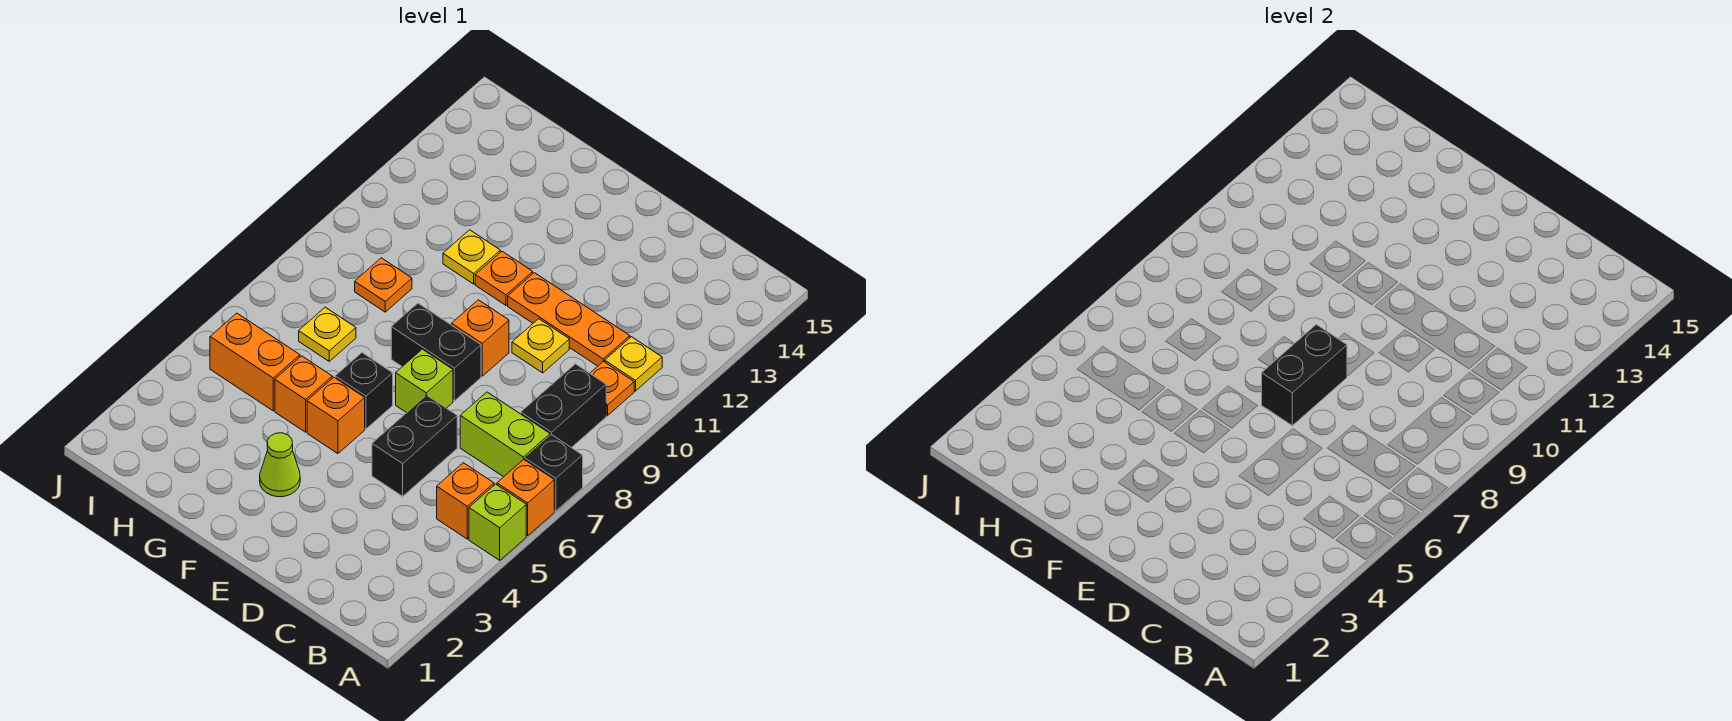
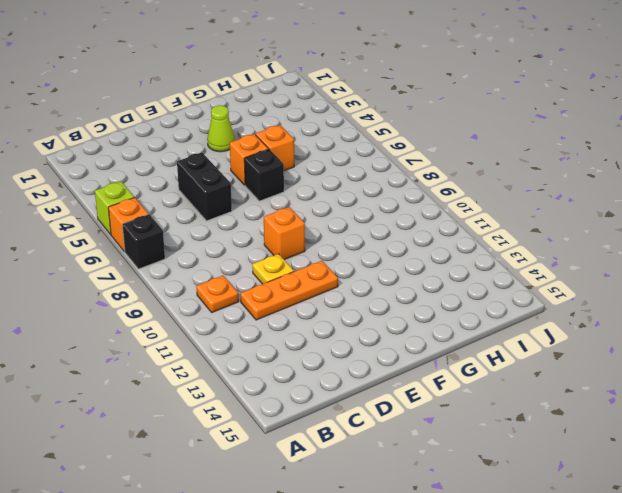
none -> orange brick B5 level 1
none -> lime brick B7:C7 level 1
none -> black brick B8:B9 level 1

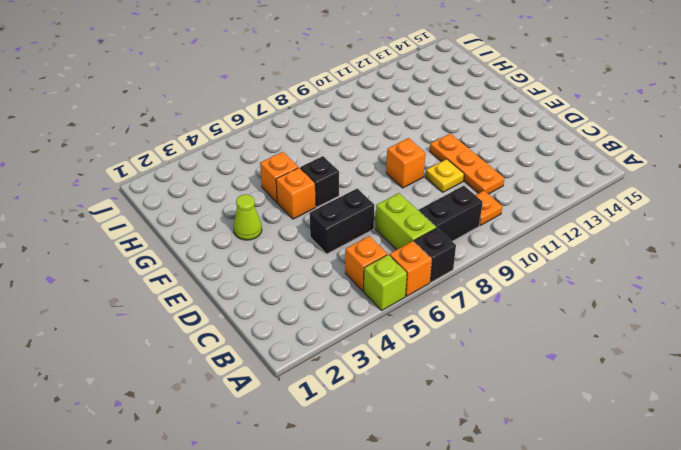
none -> yellow plate B11 level 1
none -> lime brick E7 level 1
none -> black brick E8:F8 level 1

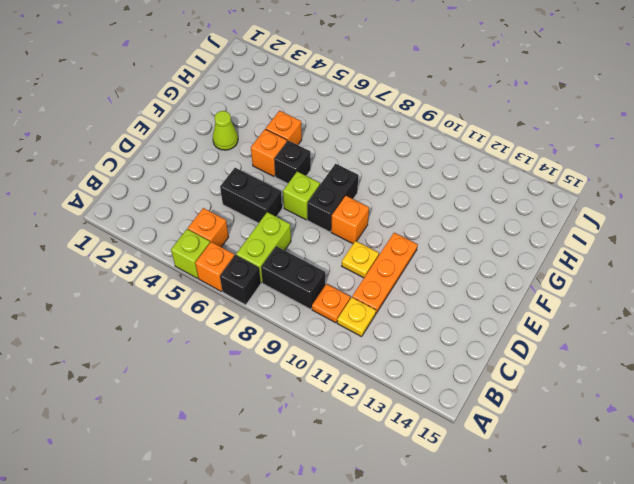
none -> orange plate F11 level 1
none -> yellow plate G11 level 1
none -> orange brick H5:I5 level 1

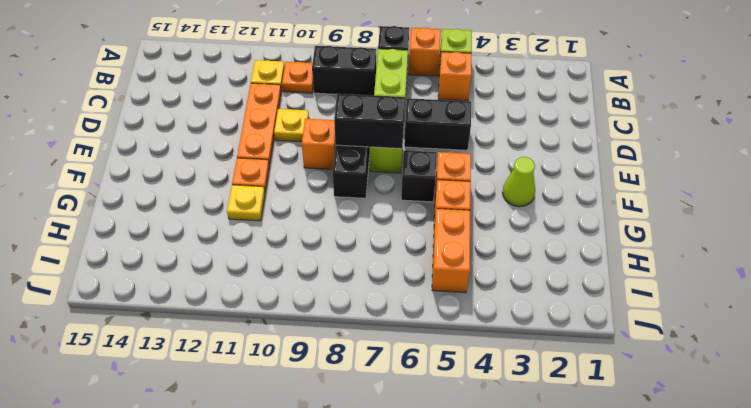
none -> yellow plate H7 level 1
none -> orange plate H9 level 1

